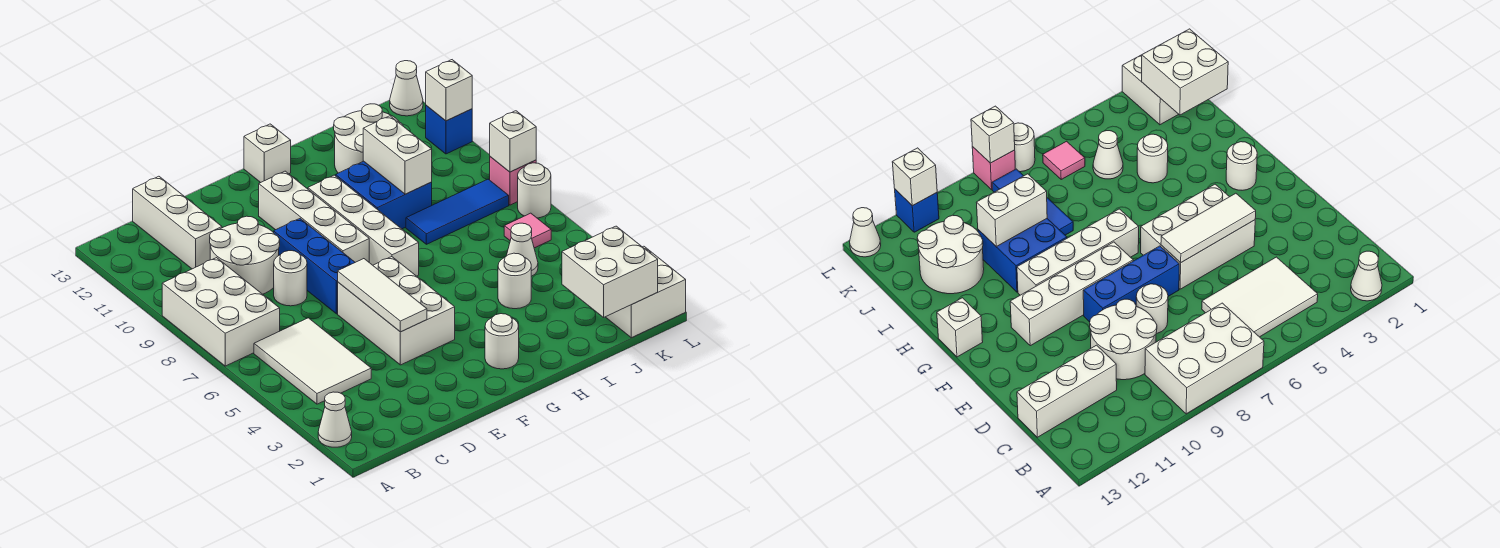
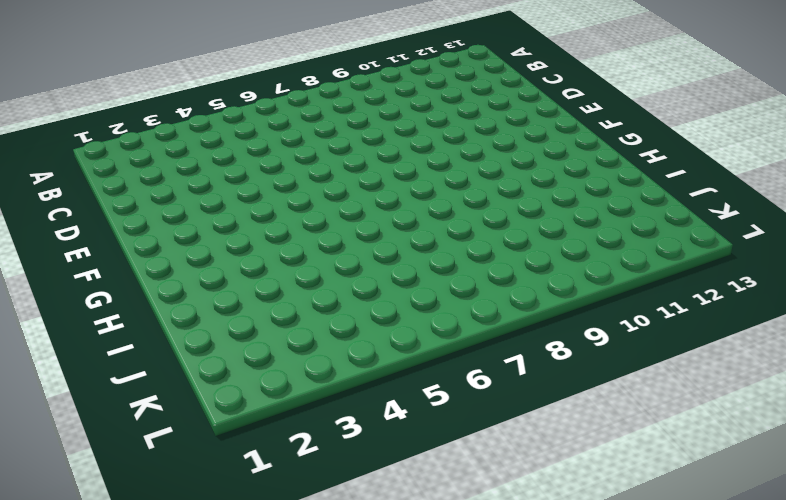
none -> white cone A2 level 1
none -> white brick A7:B9 level 1
none -> white tile B4:C6 level 1

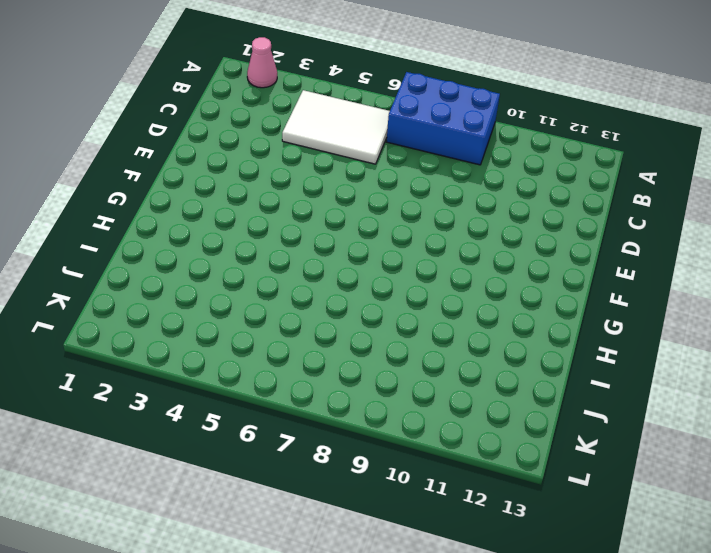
pink cone A2 level 1 -> white cone A2 level 1
blue brick A7:B9 level 1 -> white brick A7:B9 level 1
none -> white round brick C9:D10 level 1
none -> white brick C11:C13 level 1
none -> white round brick D8 level 1

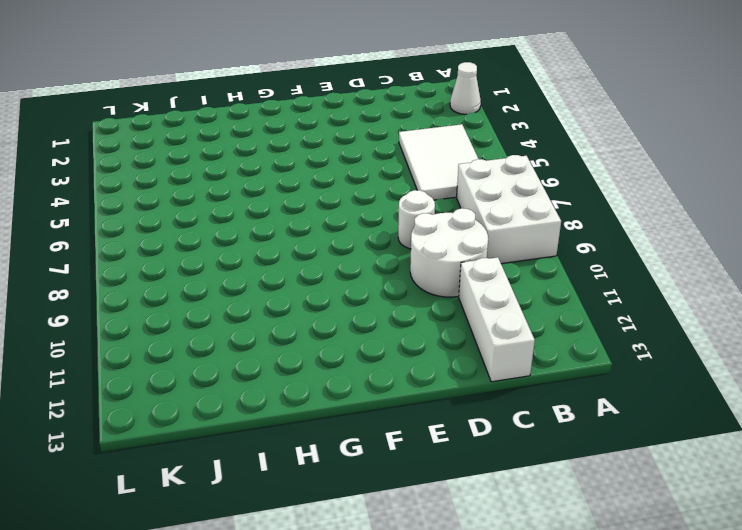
none -> white brick E4:F6 level 1
none -> blue brick E7:E9 level 1
none -> white brick F8:F11 level 1

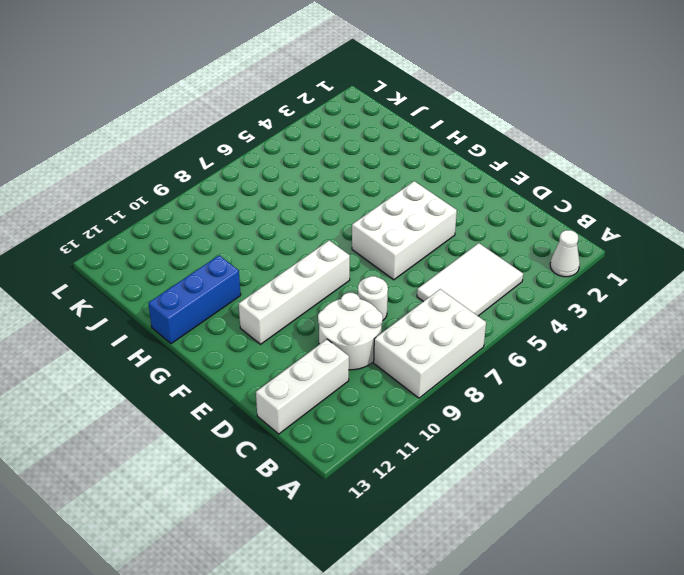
blue brick H11:H13 level 1 -> blue brick E7:E9 level 1
none -> white round brick G2 level 1
none -> white brick G7:G10 level 1
none -> white brick G13 level 1

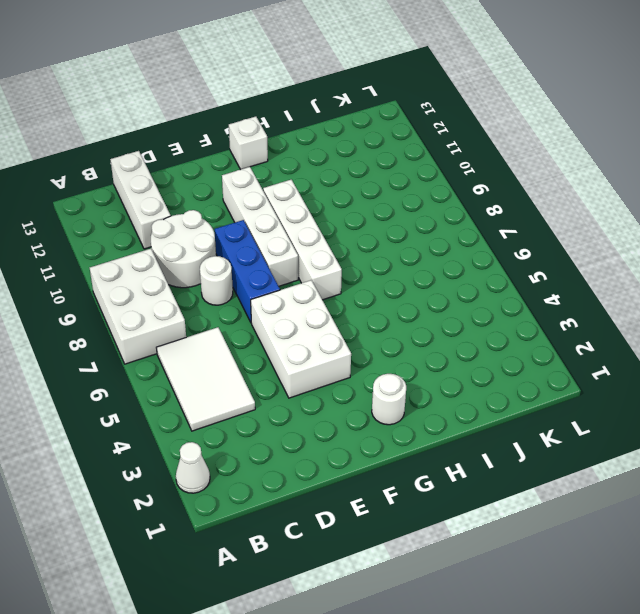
none -> blue brick H9:I10 level 1
none -> white round brick I4 level 1
none -> blue tile I8:K8 level 1

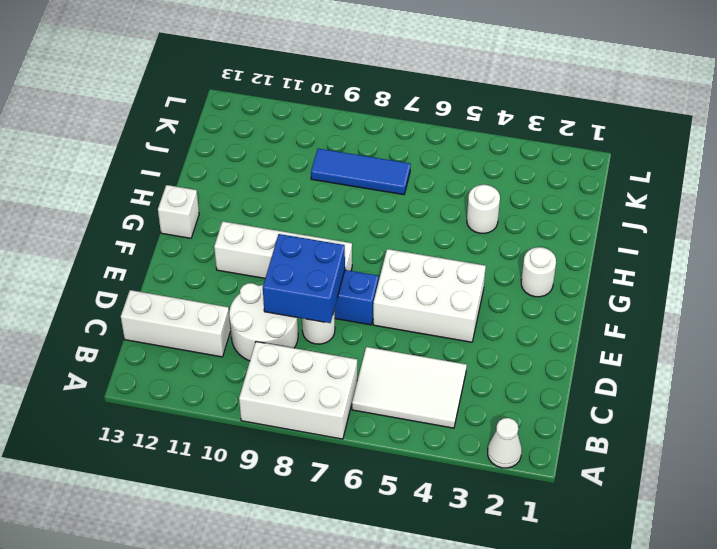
blue brick D8:E9 level 2 -> blue brick H9:I10 level 1
blue tile J7:J9 level 1 -> blue tile I8:K8 level 1
none -> white brick G7:G10 level 1
none -> white round brick I11:J12 level 1
none -> white cone J5 level 1

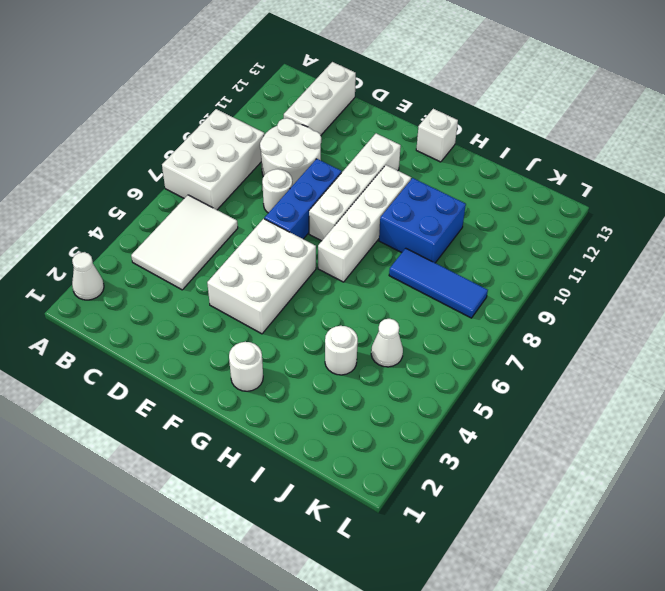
none -> white round brick I11:J12 level 1
none -> white brick K1:L2 level 1
none -> pink tile K6 level 1

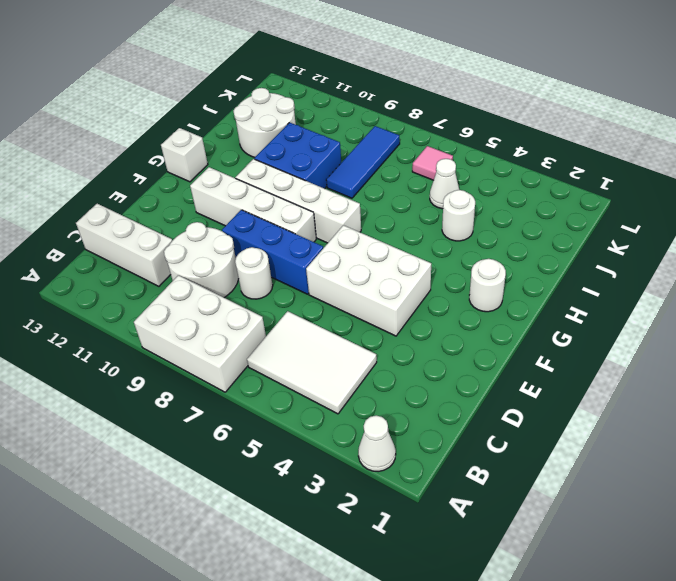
none -> white brick K1:L2 level 1
none -> white round brick L7 level 1
none -> pink brick L8 level 1

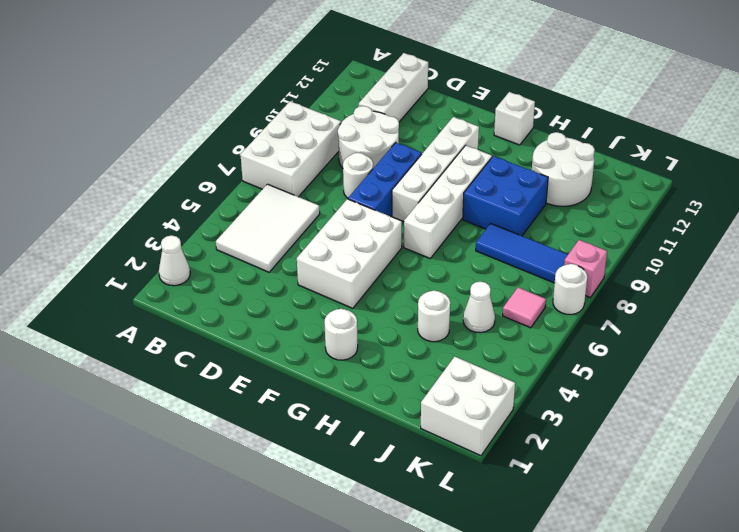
none -> blue brick L11 level 1
none -> white cone L13 level 1
none -> white tile E4:E6 level 2

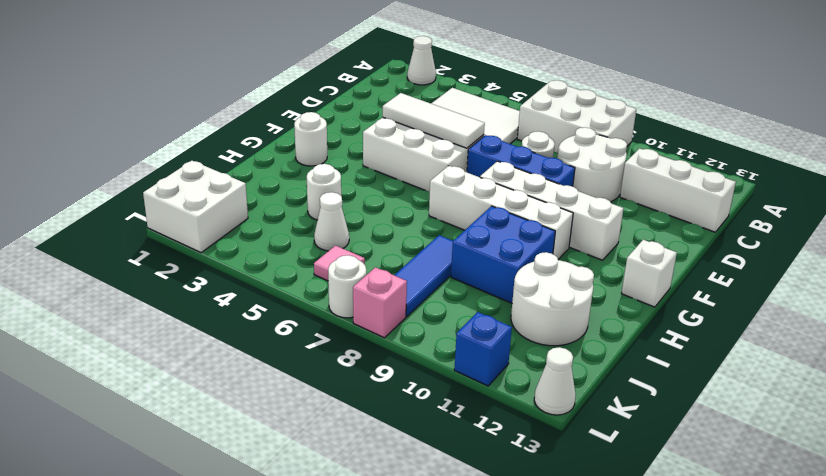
none -> white brick I9:I10 level 2
none -> white brick J1:K2 level 2
none -> white brick L8 level 2

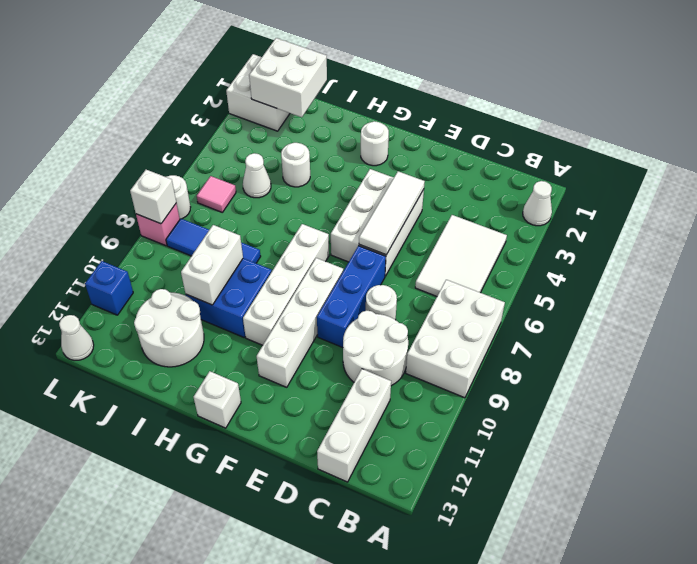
none -> white brick L11 level 2

